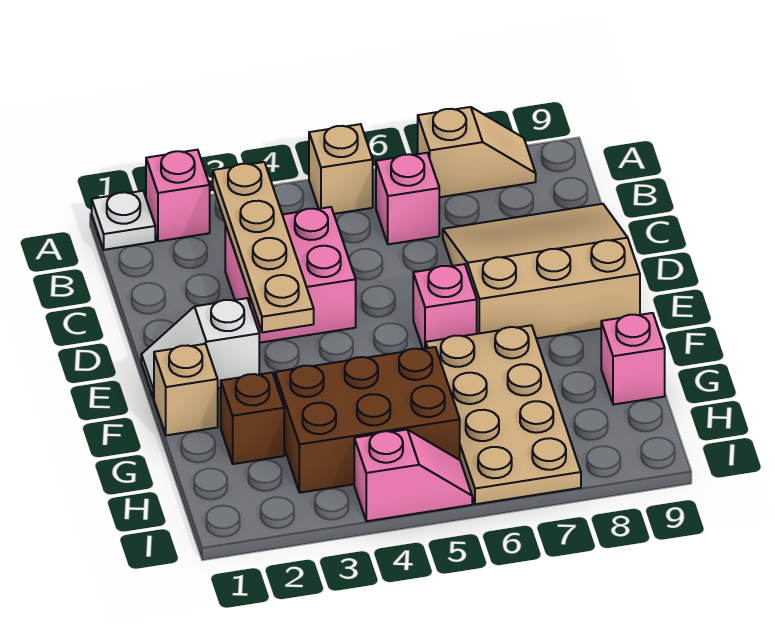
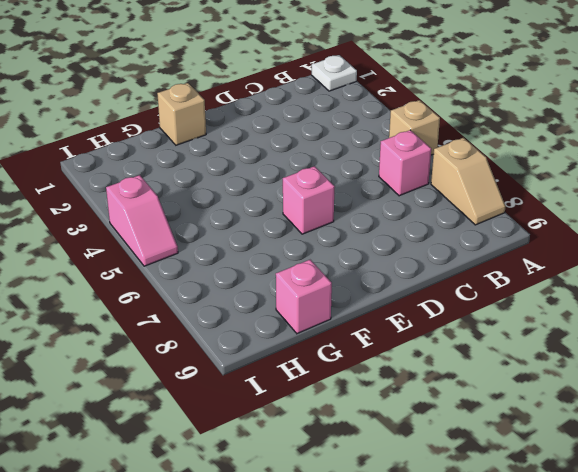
none -> pink brick A2 level 1
none -> pink brick C3:D4 level 1
none -> tan slope C7:E9 level 1 top E

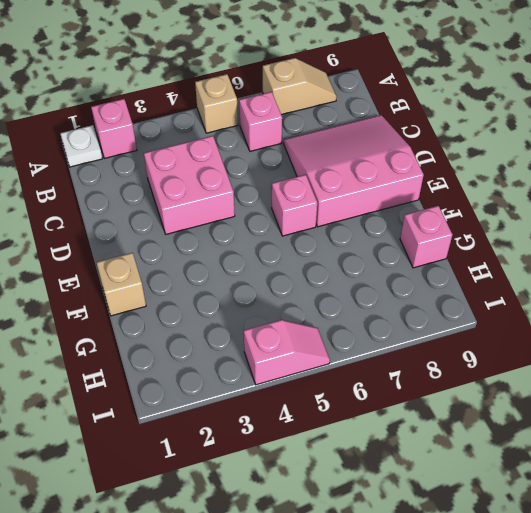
pink slope C7:E9 level 1 top E -> tan slope C7:E9 level 1 top E
none -> white slope E1:E2 level 1 top 2
none -> tan plate F6:I7 level 1
none -> brown brick G2 level 1

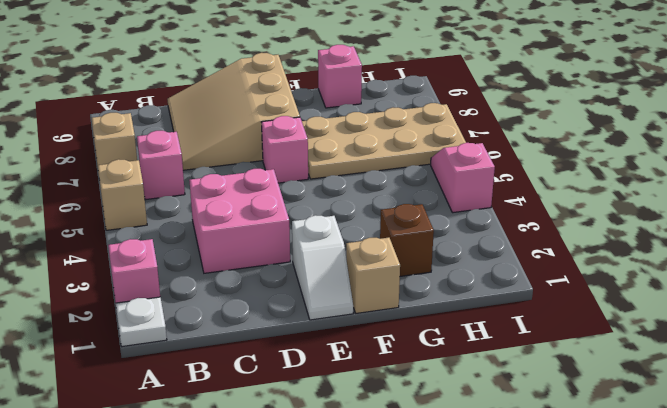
none -> brown brick G3:H5 level 1
none -> tan plate B3:E3 level 2

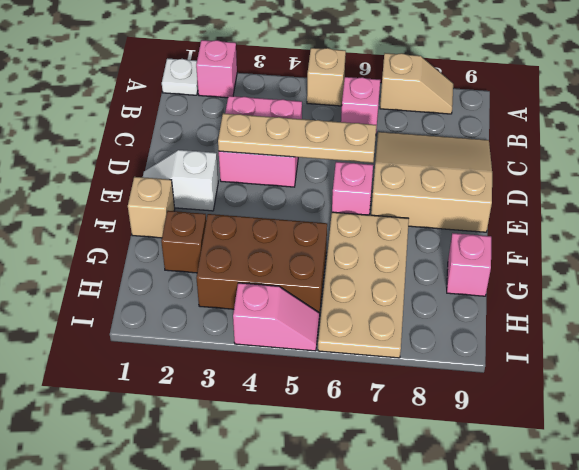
tan plate D3:D6 level 2 -> tan plate B3:E3 level 2

